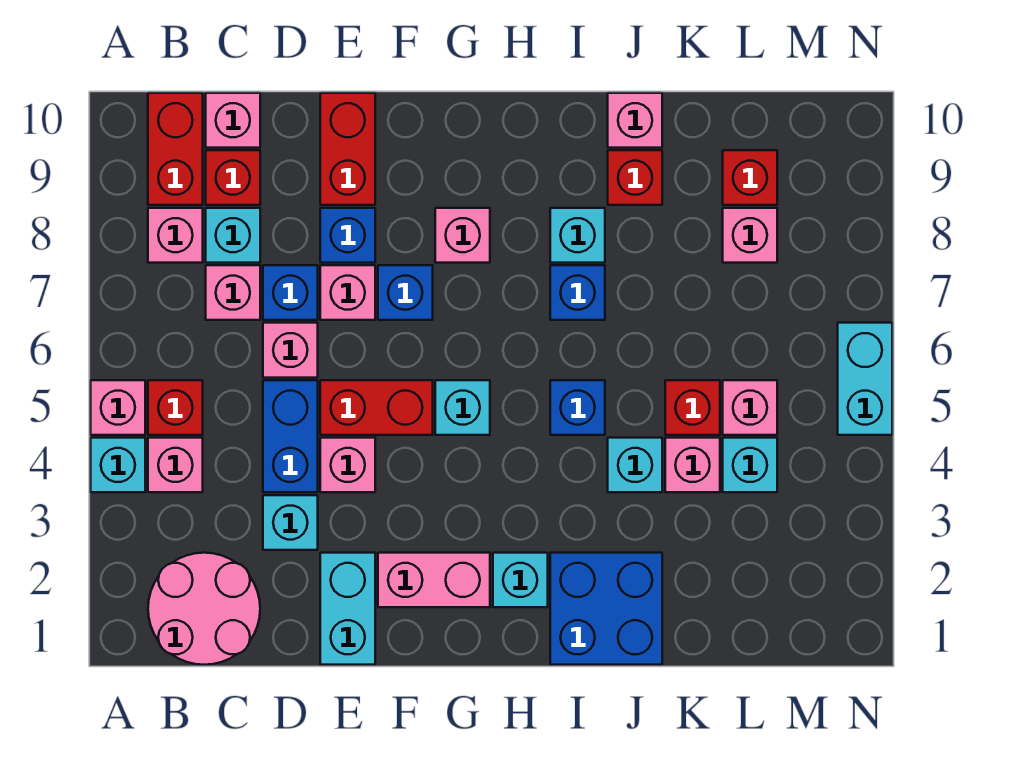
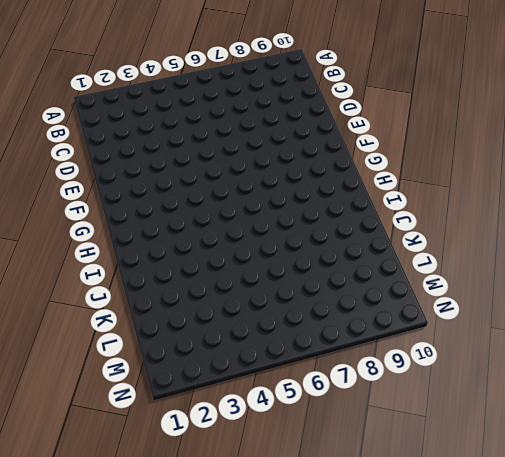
none -> cyan brick A4 level 1
none -> pink brick A5 level 1
none -> pink round brick B1:C2 level 1
none -> pink brick B4 level 1

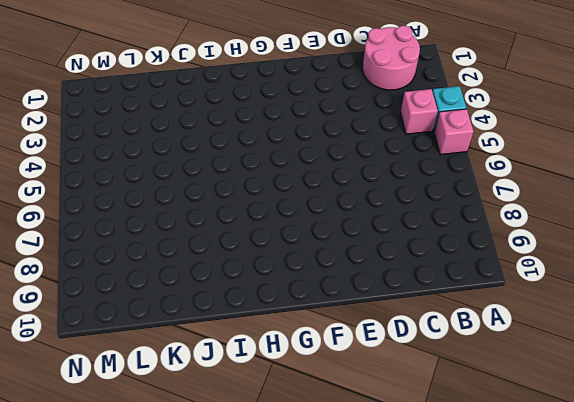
none -> red brick B5 level 1
none -> pink brick B8 level 1
none -> red brick B9:B10 level 1
none -> pink brick C7 level 1

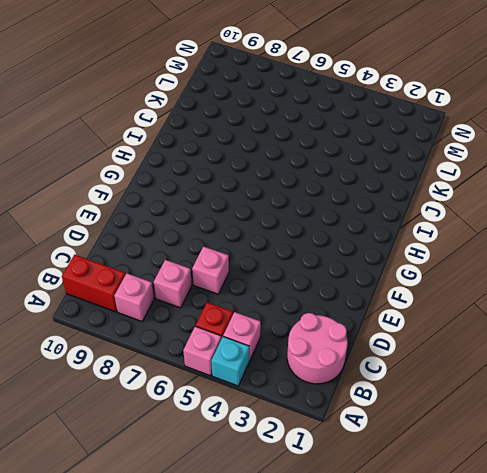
none -> cyan brick C8 level 1
none -> red brick C9 level 1
none -> pink brick C10 level 1
none -> cyan brick D3 level 1

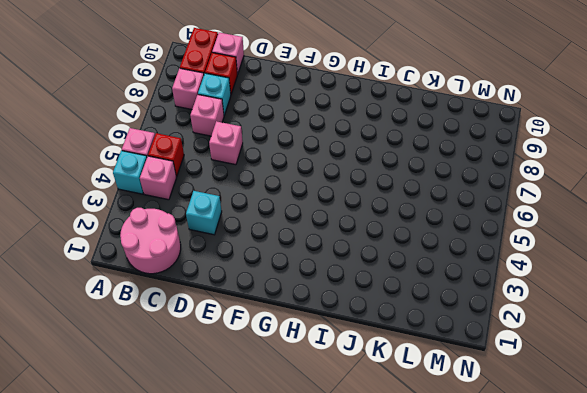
none -> blue brick D4:D5 level 1
none -> blue brick D7 level 1
none -> cyan brick E1:E2 level 1
none -> pink brick E4 level 1

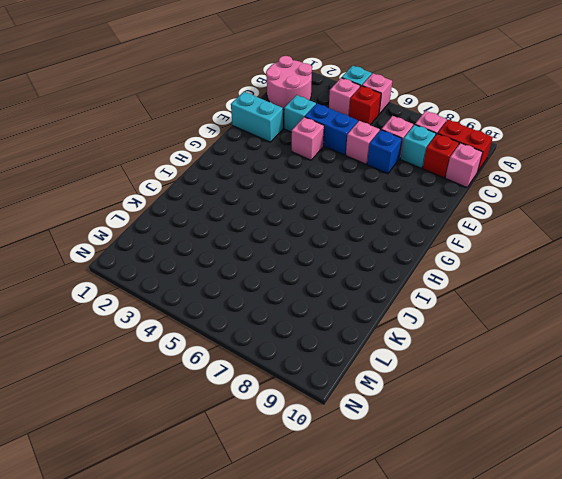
none -> red brick E5:F5 level 1
none -> pink brick E7 level 1
none -> blue brick E8 level 1
none -> red brick E9:E10 level 1

